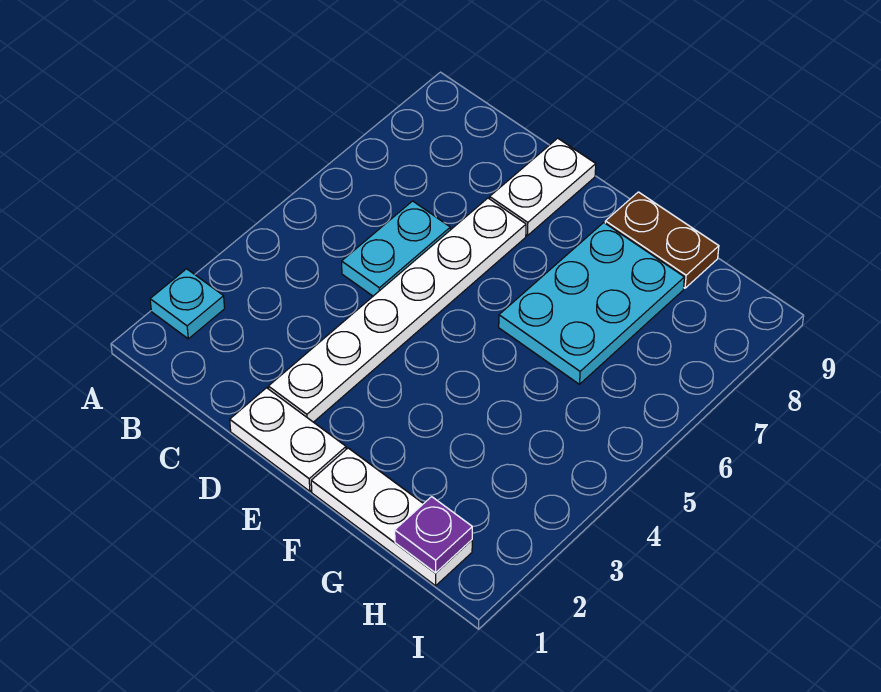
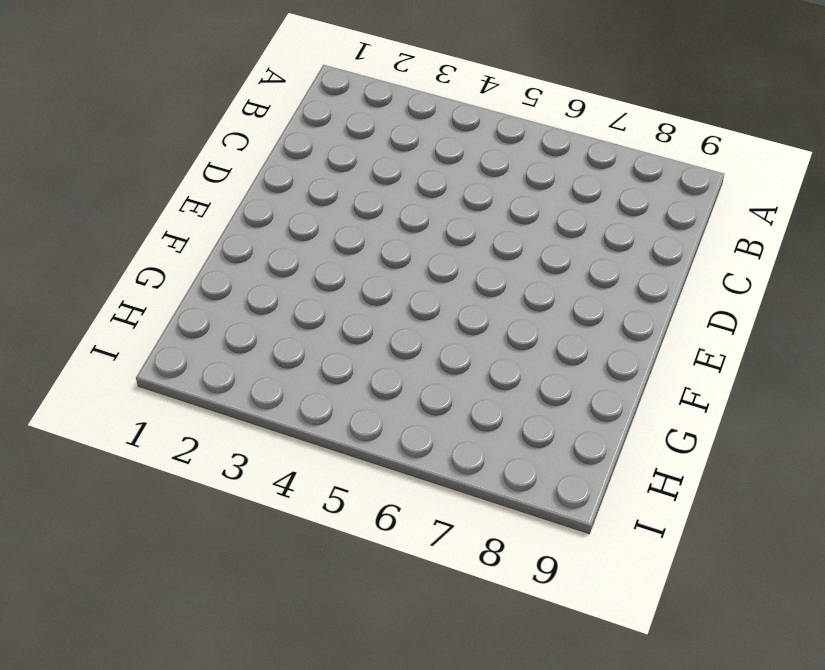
none -> cyan plate A2 level 1
none -> cyan plate C5:C6 level 1

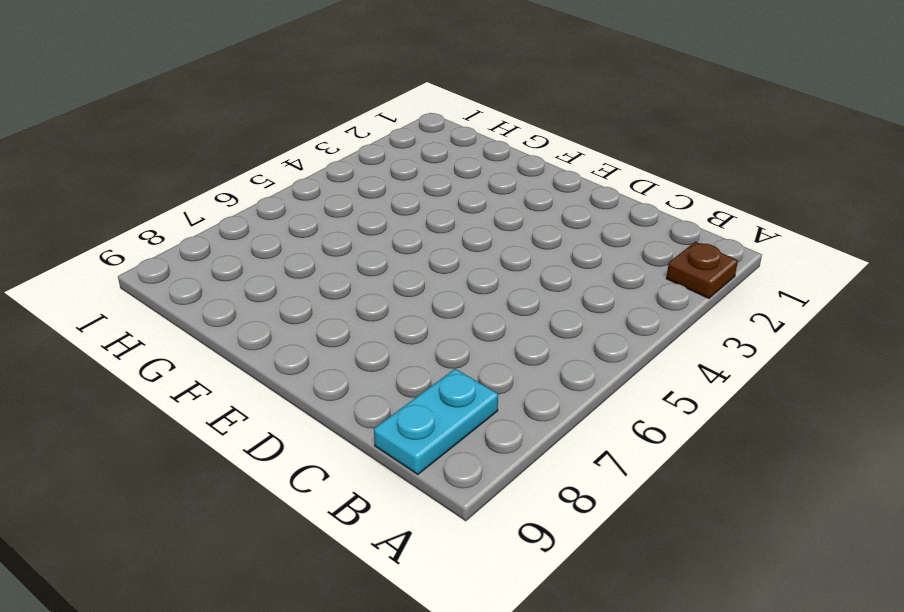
brown plate A2 level 1 -> cyan plate A2 level 1
cyan plate B8:B9 level 1 -> cyan plate C5:C6 level 1
none -> white plate D1:E1 level 1
none -> white plate D2:D7 level 1

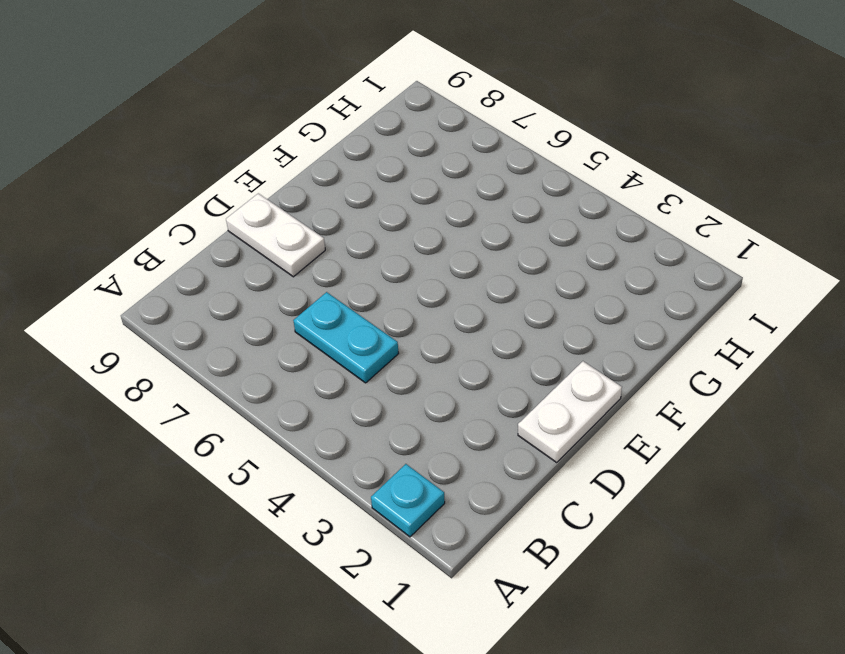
none -> white plate D2:D7 level 1
none -> white plate F1:H1 level 1

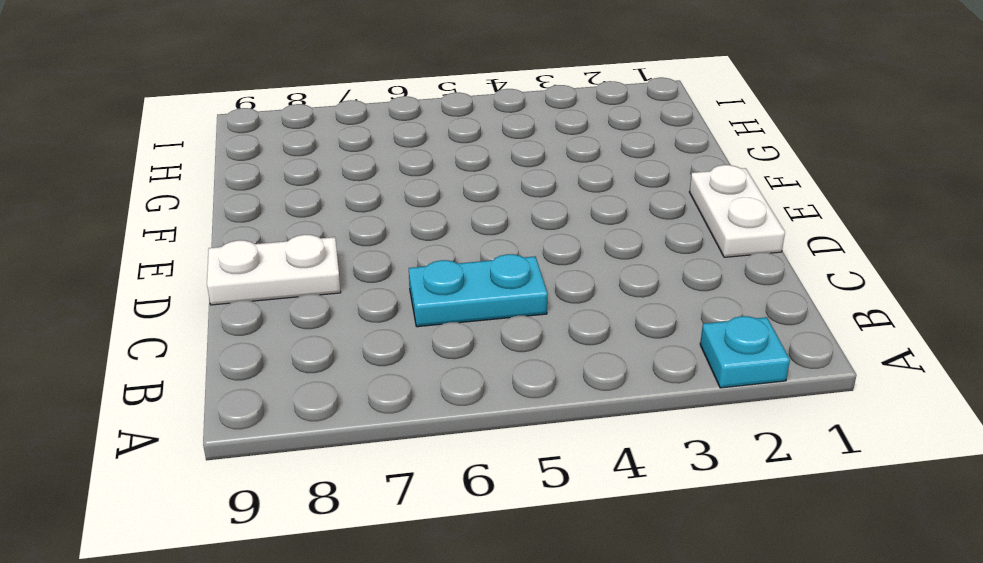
none -> white plate D2:D7 level 1
none -> white plate F1:H1 level 1

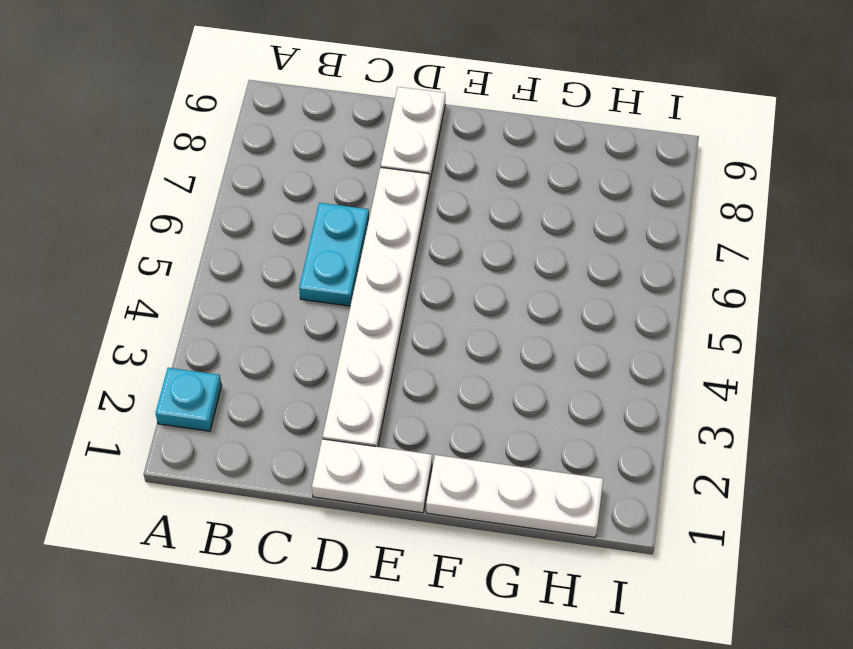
none -> cyan plate F6:G8 level 1
none -> brown plate F9:G9 level 1

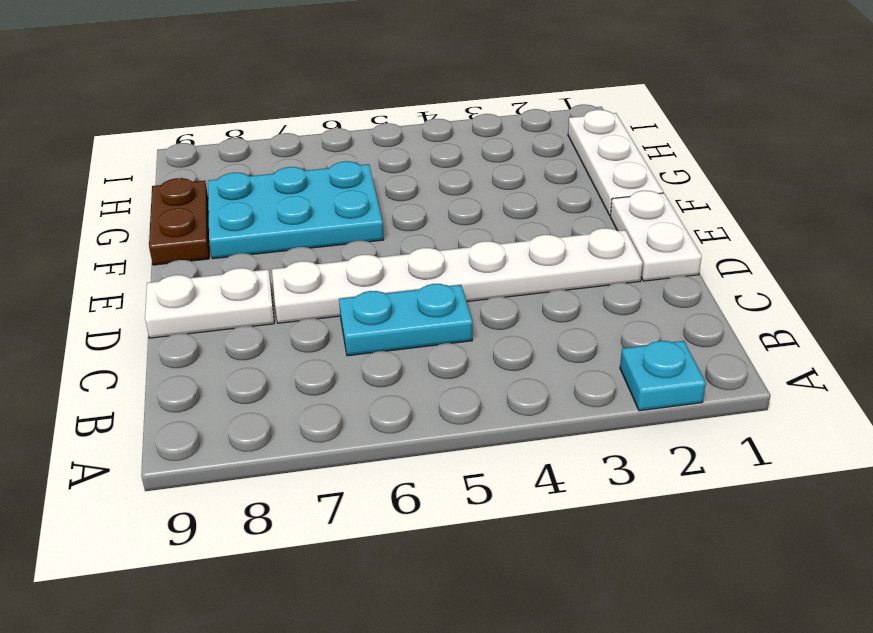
none -> purple plate H1 level 2

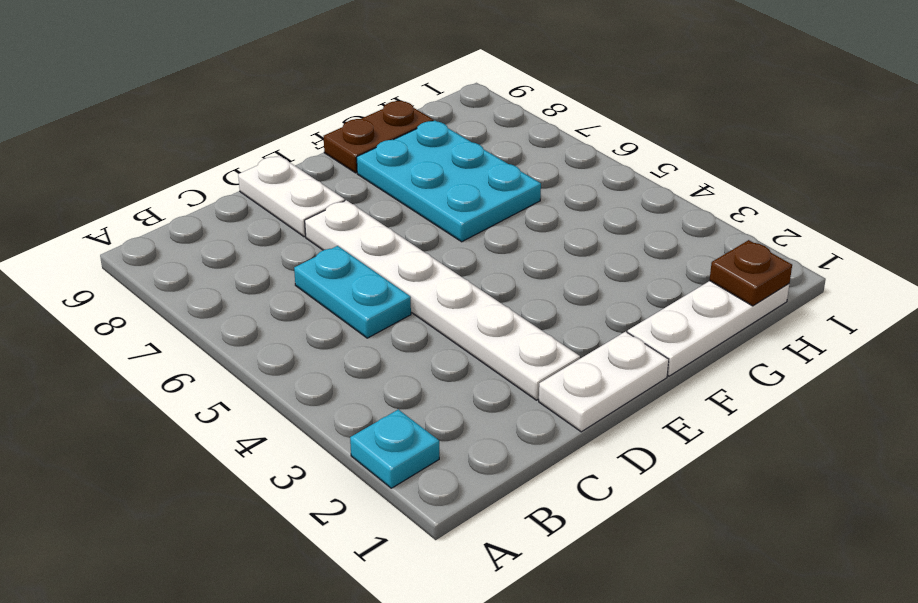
brown plate H1 level 2 -> purple plate H1 level 2

